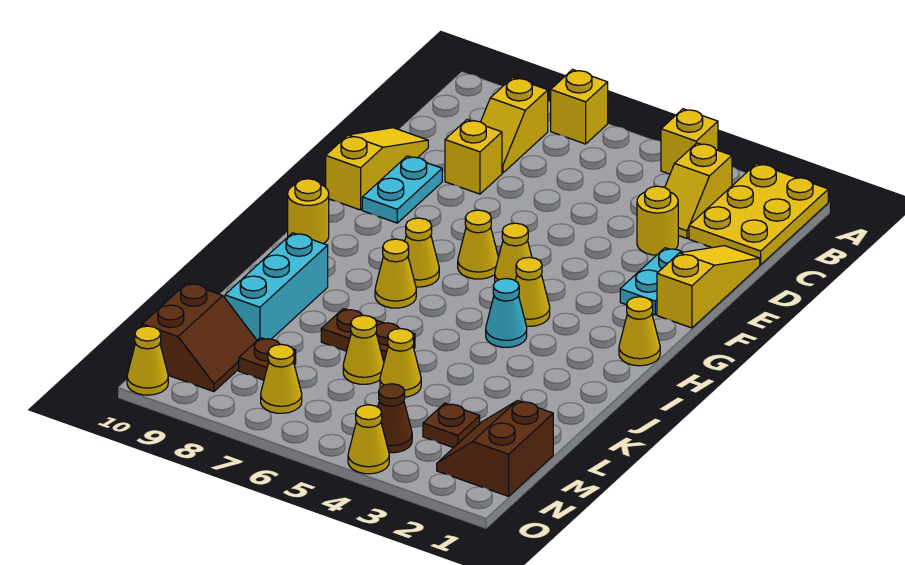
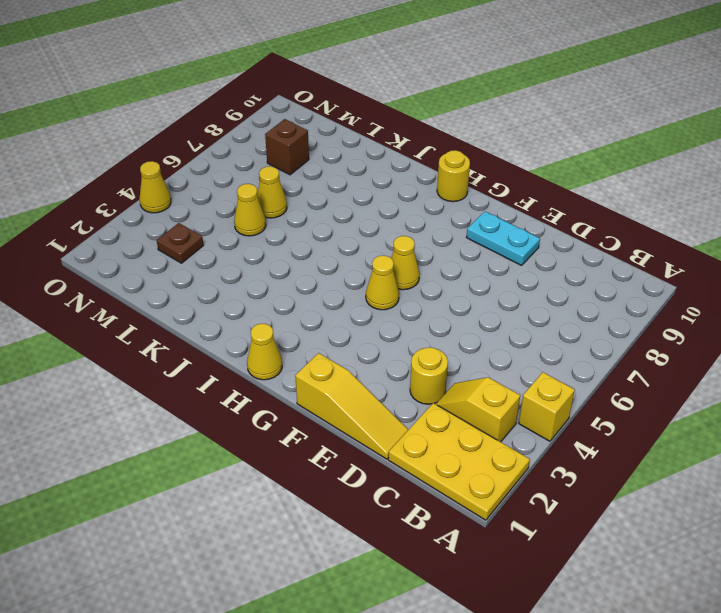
brown brick M8 level 1 -> brown plate M8 level 1
none -> yellow brick A7 level 1
none -> yellow slope B8:C8 level 1 top B
none -> yellow brick D8 level 1
none -> yellow slope D10:F10 level 1 top F

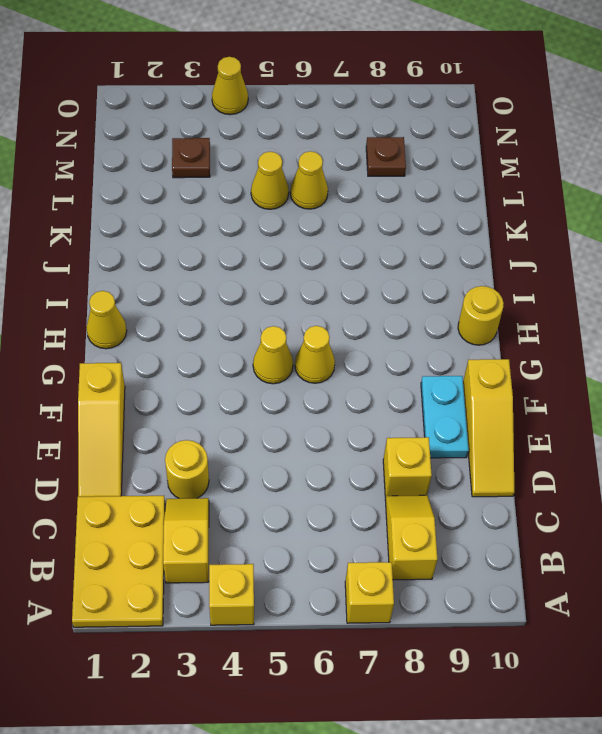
none -> cyan plate E2:F2 level 1
none -> yellow cone H4 level 1
none -> yellow cone H7 level 1
none -> cyan cone I4 level 1

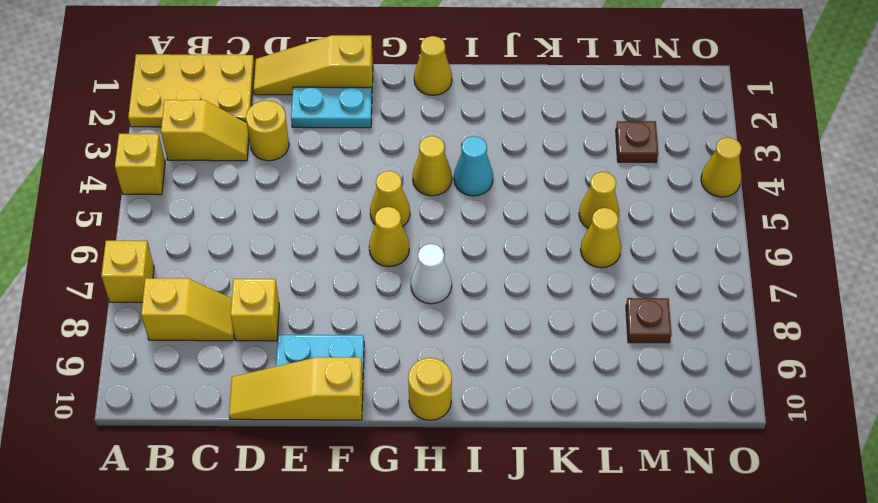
white cone H7 level 1 -> yellow cone H7 level 1
none -> yellow cone I7 level 1
none -> cyan brick J9:L9 level 1
none -> brown plate K6:K7 level 1
none -> brown slope M1:N2 level 1 top 1

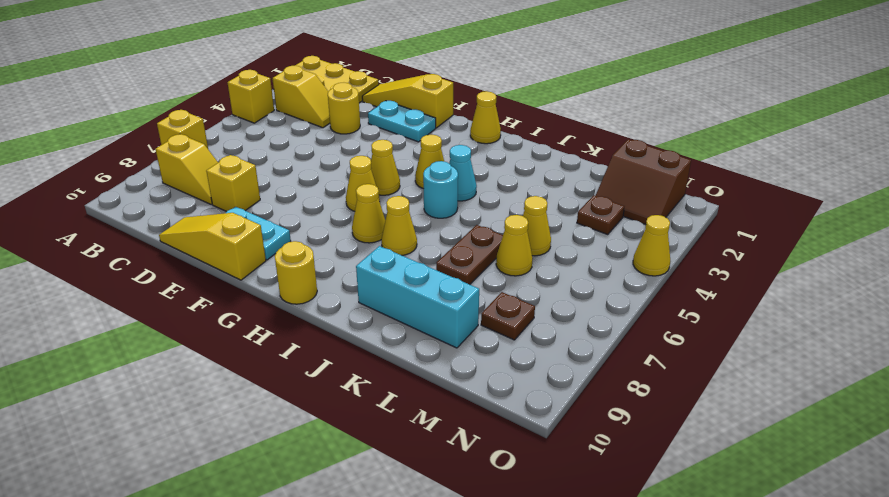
cyan round brick I5 level 1 -> none
none -> brown slope M9:N10 level 1 top 10
none -> brown cone N4 level 1
none -> yellow cone N7 level 1
none -> yellow cone O10 level 1

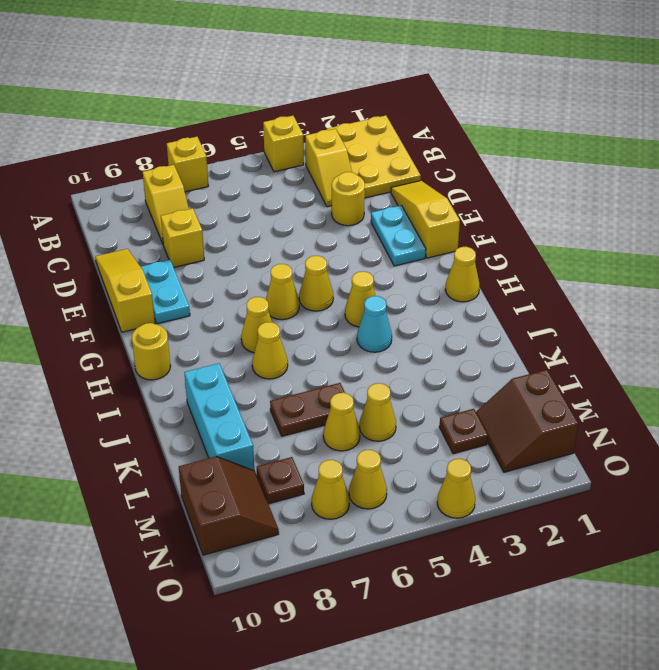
yellow cone N6 level 1 -> yellow cone O10 level 1
none -> brown cone N4 level 1

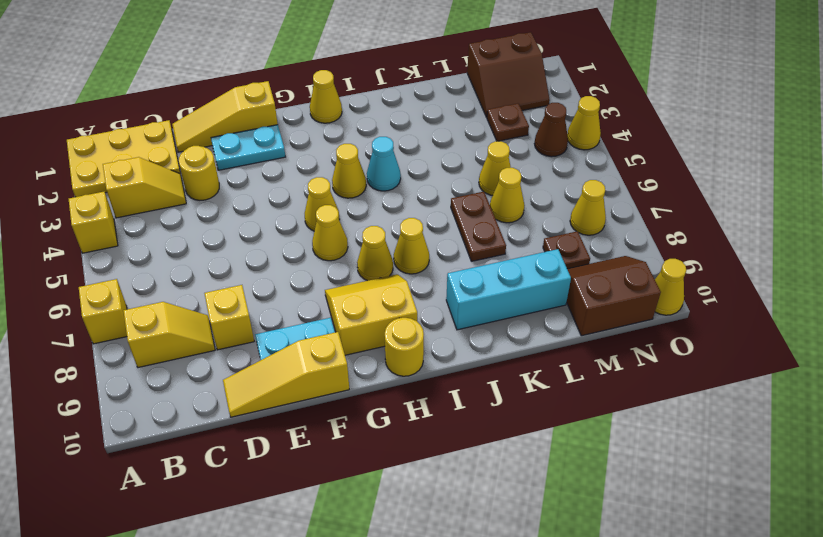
yellow slope G8:H9 level 1 top 9 -> none

